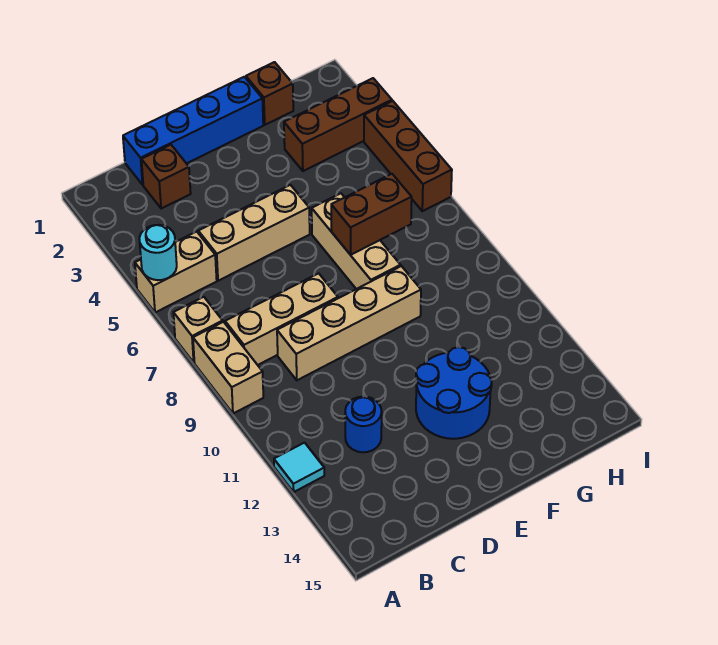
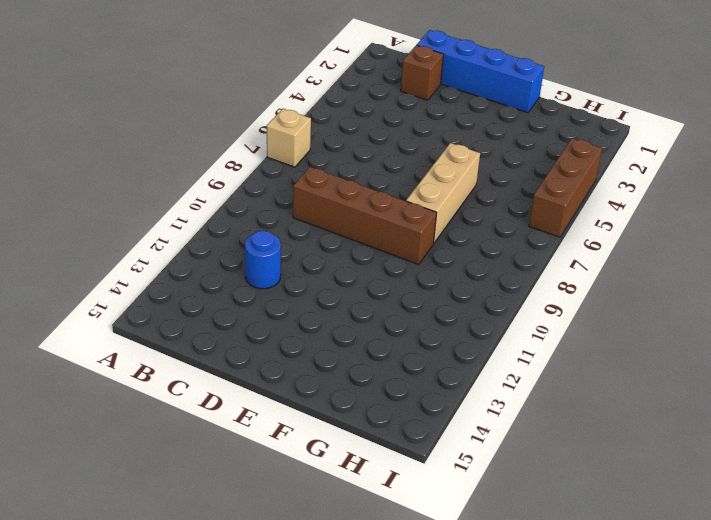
brown brick C9:F9 level 1 -> tan brick C9:F9 level 1
none -> tan brick A5:B5 level 1
none -> tan brick A8:A9 level 1
none -> cyan tile A12 level 1

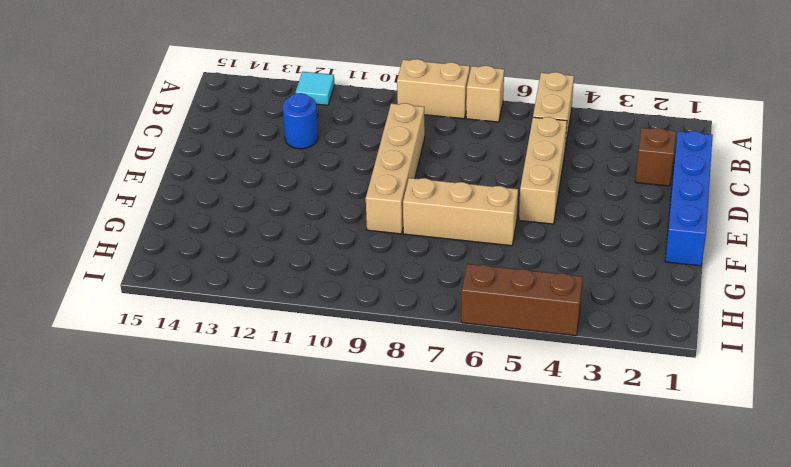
none -> tan brick B8:D8 level 1
none -> blue round brick E12:F13 level 1
none -> brown brick G1 level 1

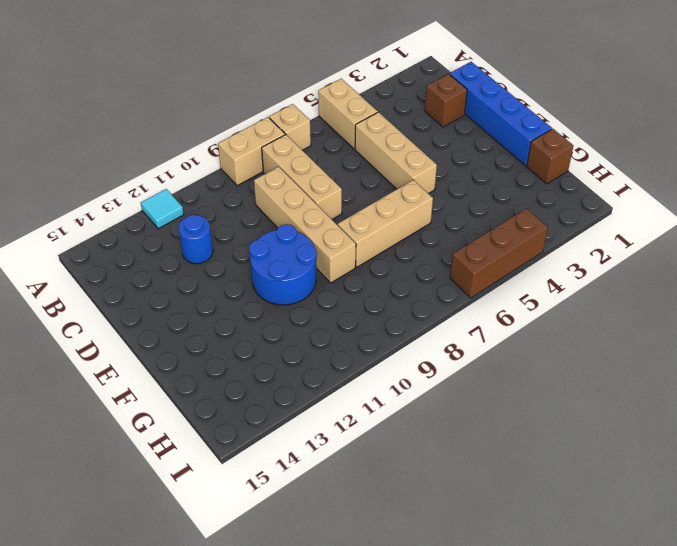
blue round brick E10:F11 level 1 -> blue round brick E12:F13 level 1
none -> brown brick G3:I3 level 1
none -> cyan round brick A5 level 2
none -> brown brick F7:G7 level 2

